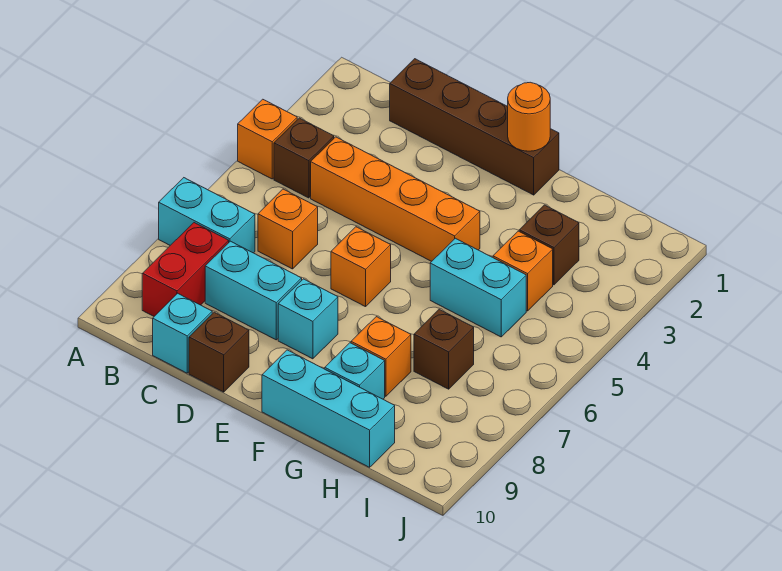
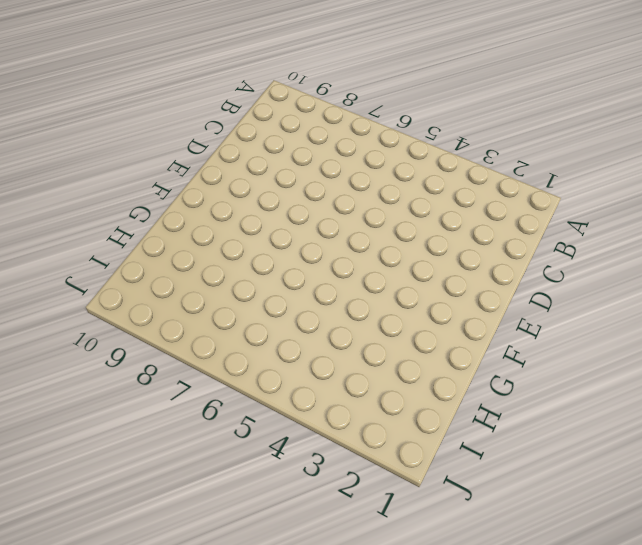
none -> orange brick A4 level 1
none -> cyan brick A7:B7 level 1
none -> brown brick B4 level 1

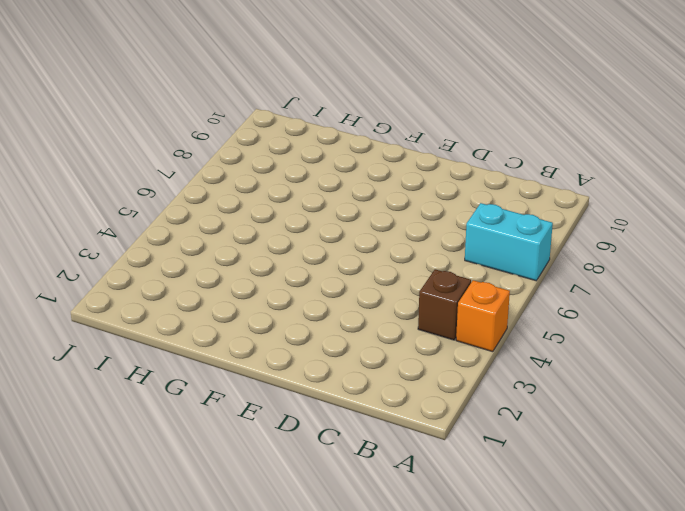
none -> red brick B8:B9 level 1
none -> brown brick C1:F1 level 1
none -> orange brick C4:F4 level 1

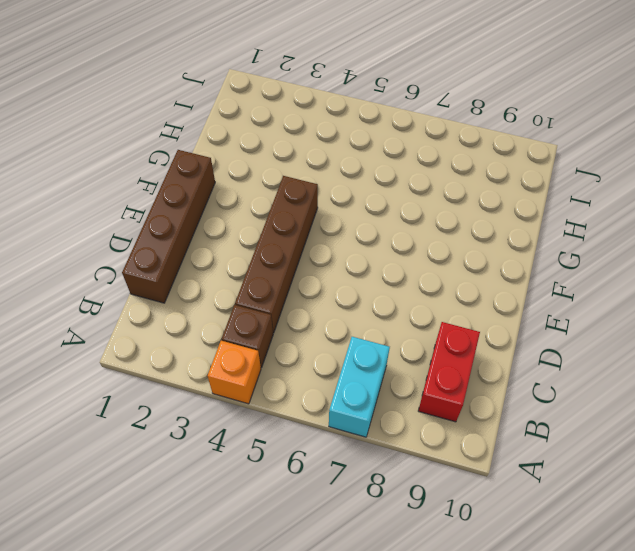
red brick B9:C9 level 1 -> red brick B8:B9 level 1
brown brick C4:F4 level 1 -> orange brick C4:F4 level 1
none -> orange brick C6 level 1
none -> cyan brick C8:D8 level 1
none -> cyan brick C10 level 1

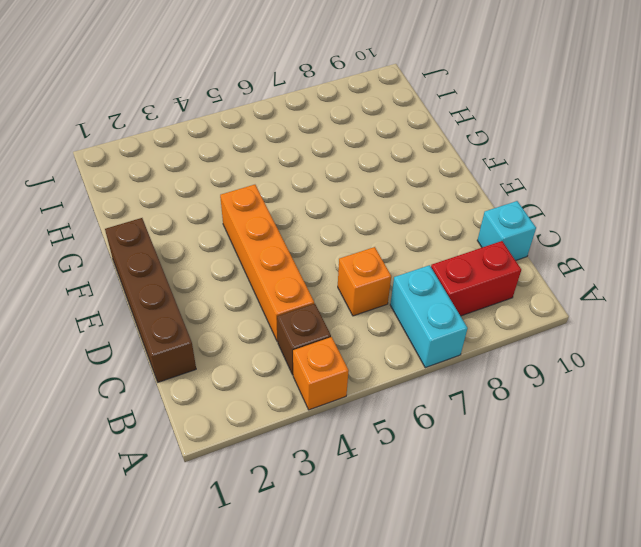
none -> cyan brick C8:D8 level 1
none -> brown brick D10 level 1
none -> orange brick E6 level 1

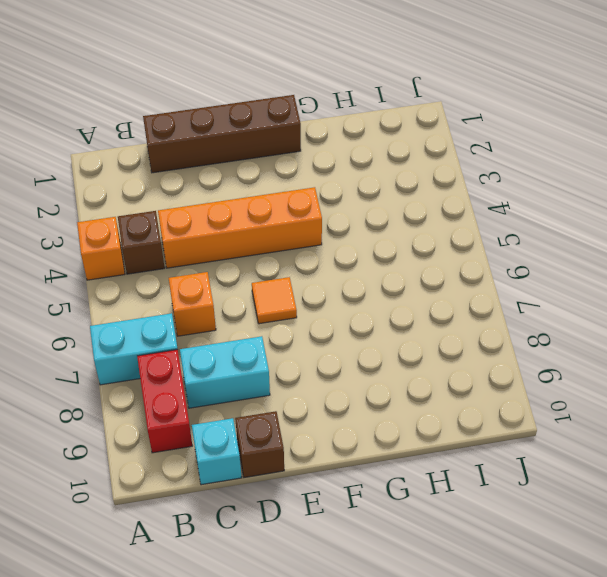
orange tile E6 level 1 -> orange brick E6 level 1
none -> cyan brick E8 level 1
none -> cyan brick F10:H10 level 1
none -> cyan brick G5:H5 level 1

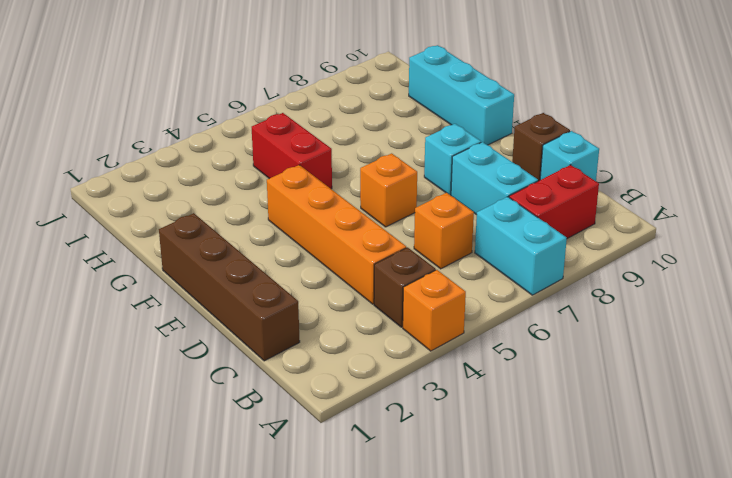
red brick G5:H5 level 1 -> cyan brick G5:H5 level 1
none -> orange brick G8 level 1
none -> cyan brick G9 level 1
none -> brown brick H3 level 1

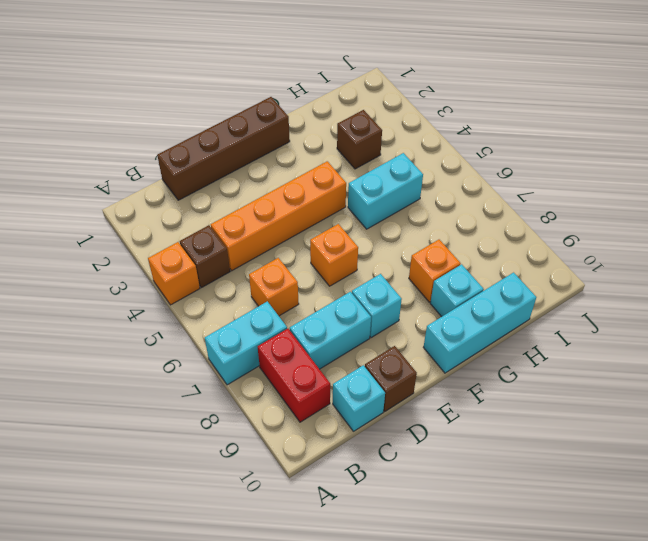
none -> orange brick H4 level 1
none -> brown brick H7 level 1
none -> orange round brick F1 level 2

